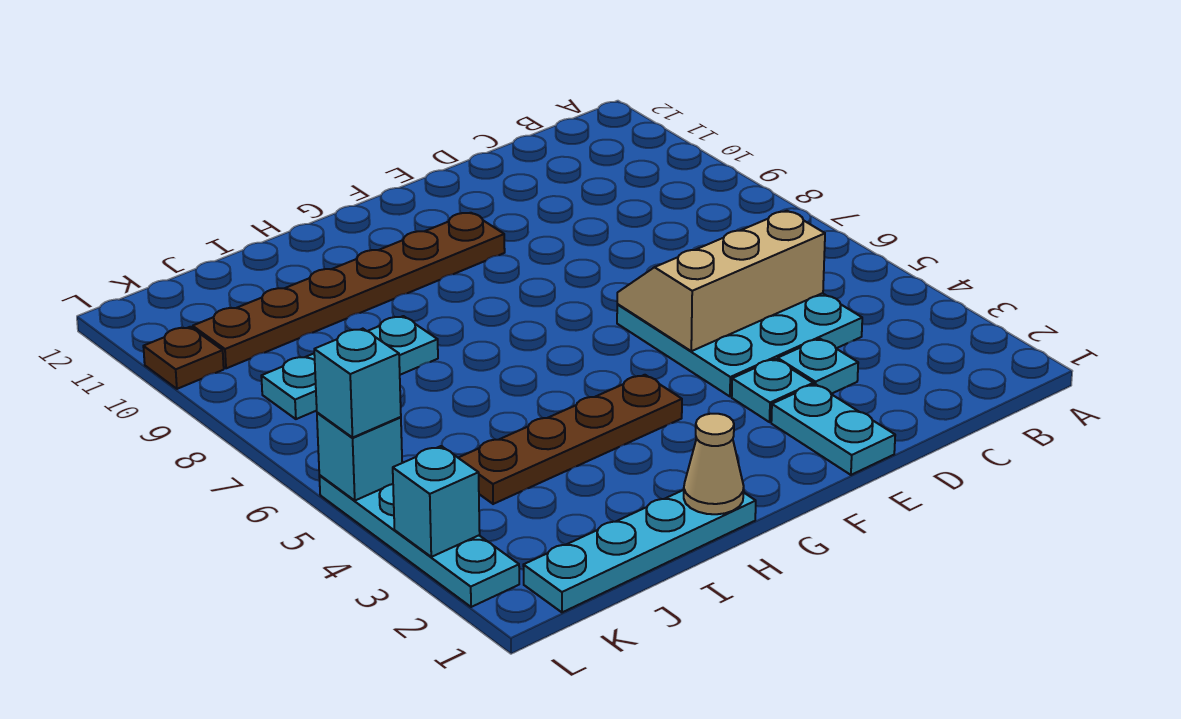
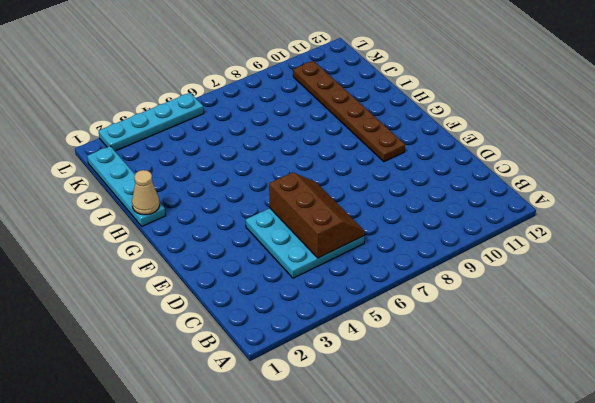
brown slope C5:E6 level 2 top 5 -> tan slope C5:E6 level 2 top 5
none -> cyan plate D3 level 1
none -> cyan plate E1:E2 level 1
none -> cyan plate E3 level 1

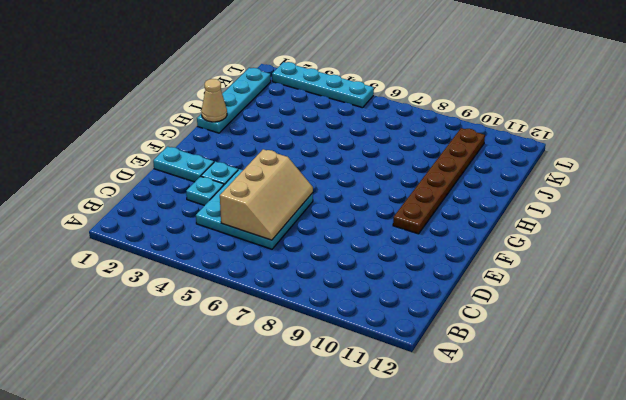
none -> brown plate G4:J4 level 1
none -> cyan plate I8:K8 level 1
none -> brown plate L10 level 1

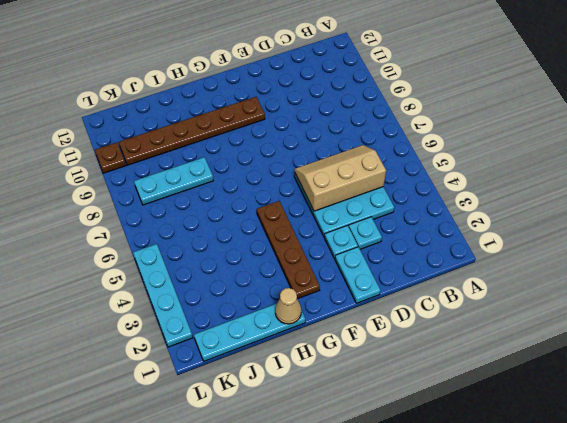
brown plate G2:G5 level 1 -> brown plate G4:J4 level 1
none -> cyan brick L3 level 2
none -> cyan brick L5 level 2
none -> cyan brick L5 level 3

